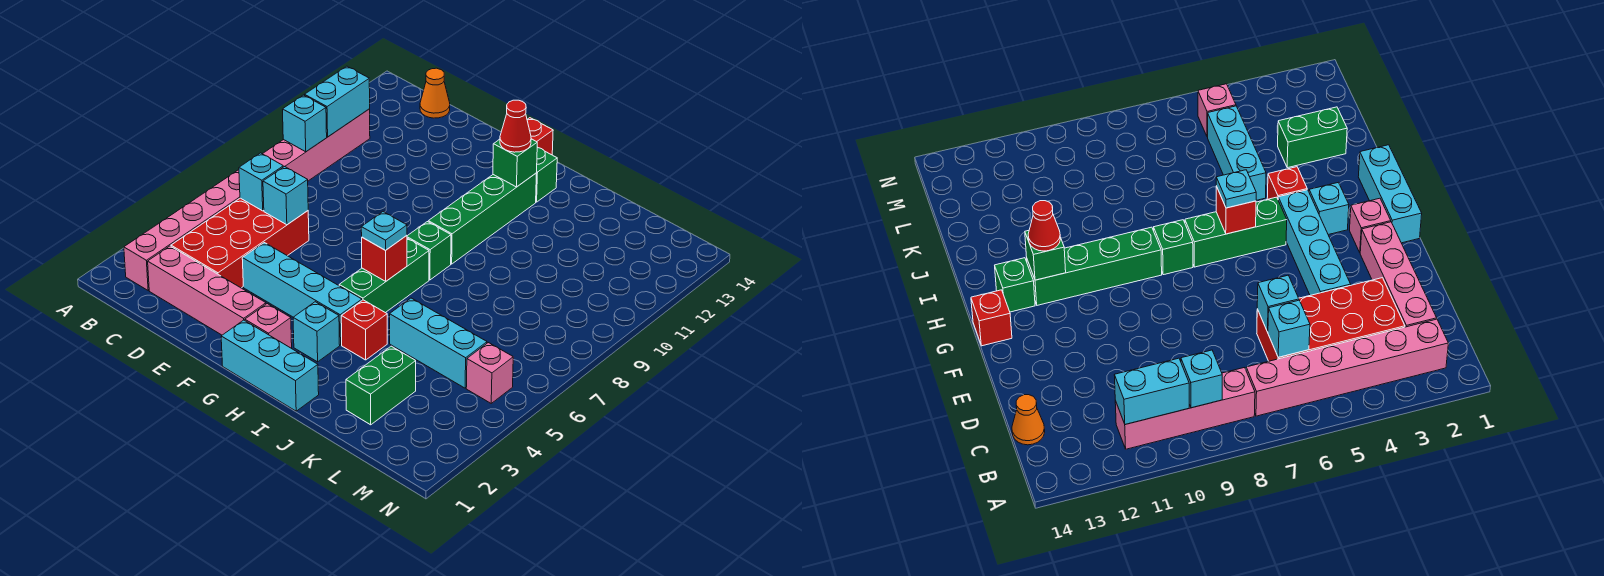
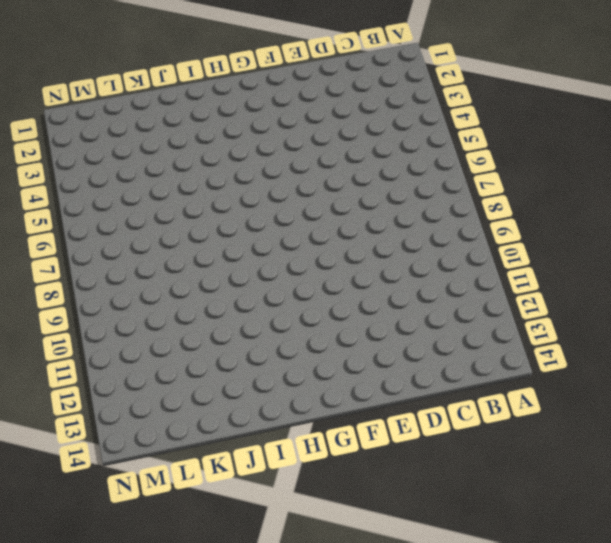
none -> pink brick B2:B7 level 1
none -> pink brick B8:B11 level 1
none -> pink brick C2:F2 level 1

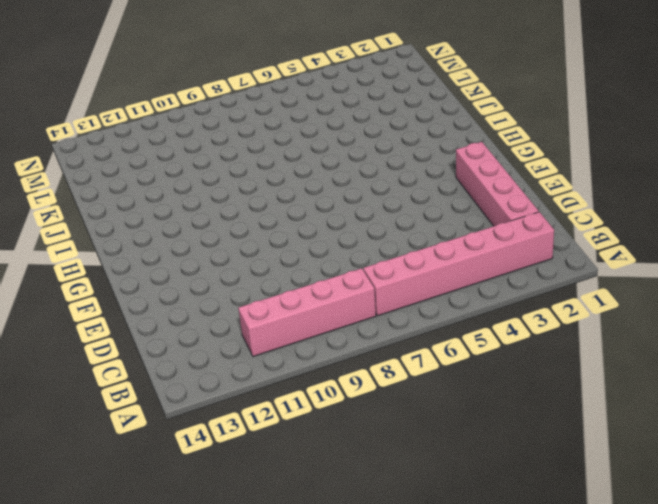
none -> red brick C3:D6 level 1
none -> orange cone C14 level 1
none -> cyan brick E4:H4 level 1

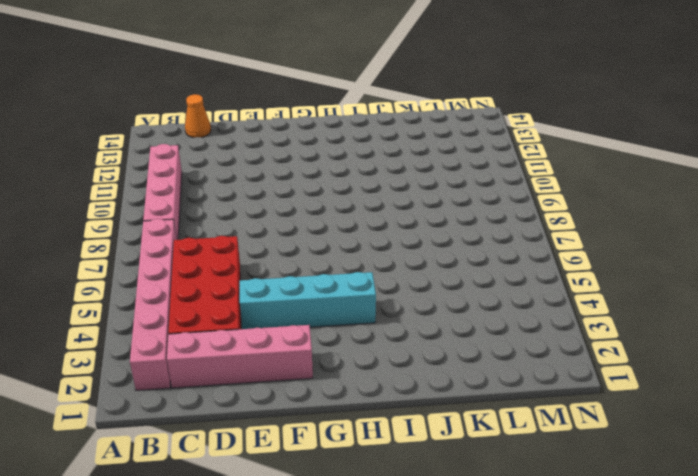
none -> cyan brick G1:I1 level 1
none -> pink brick G2 level 1
none -> red brick G14 level 1

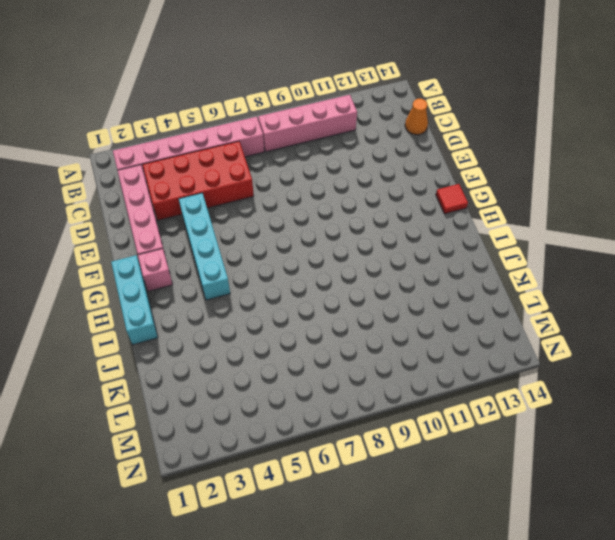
red tile G14 level 1 -> red brick G14 level 1
none -> cyan brick H3 level 1
none -> green brick H5:H7 level 1
none -> green brick H8 level 1

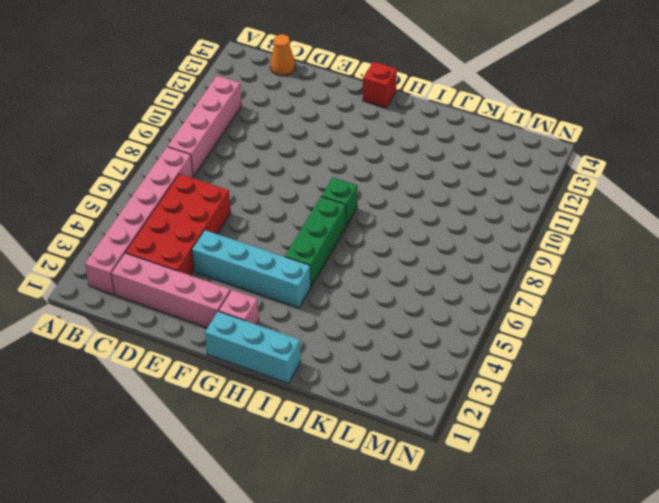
none -> cyan brick H3 level 1
none -> green brick H9:H12 level 1
none -> green brick H13 level 1

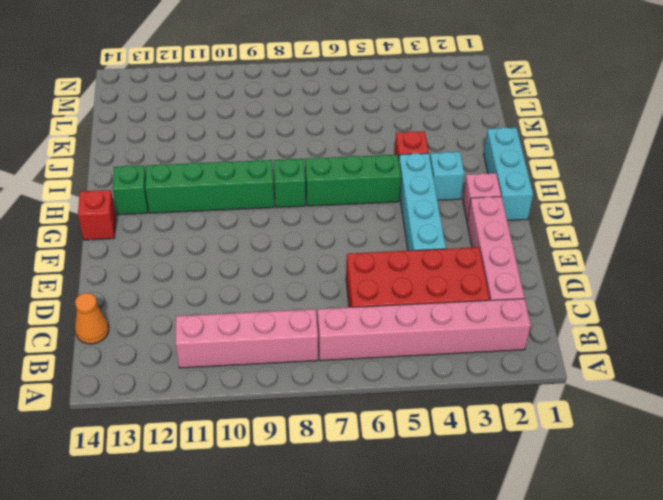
none -> cyan brick J5:L5 level 1
none -> green brick K2:K3 level 1
none -> pink brick M5 level 1

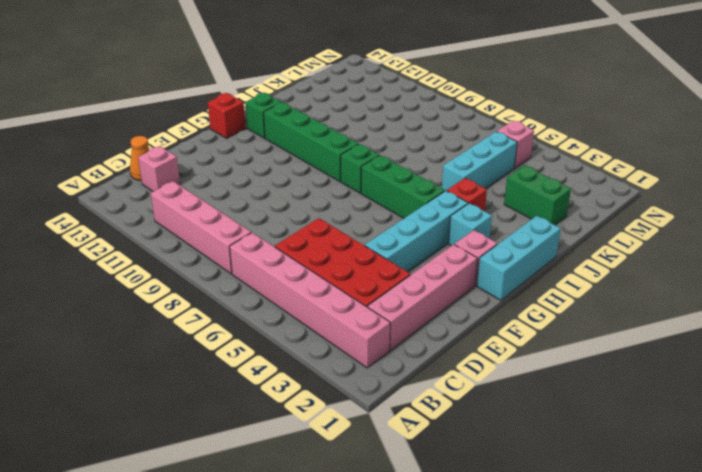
pink brick C13 level 1 -> none
none -> cyan brick B9 level 2
none -> cyan brick B10:B11 level 2
none -> cyan brick C6 level 2

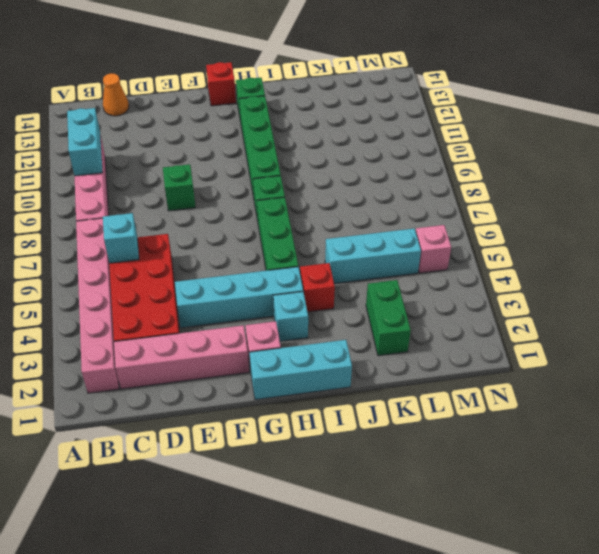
green brick E9 level 1 -> green brick H12 level 2
none -> cyan brick B9 level 2
none -> cyan brick D6 level 2
none -> red brick H6 level 2

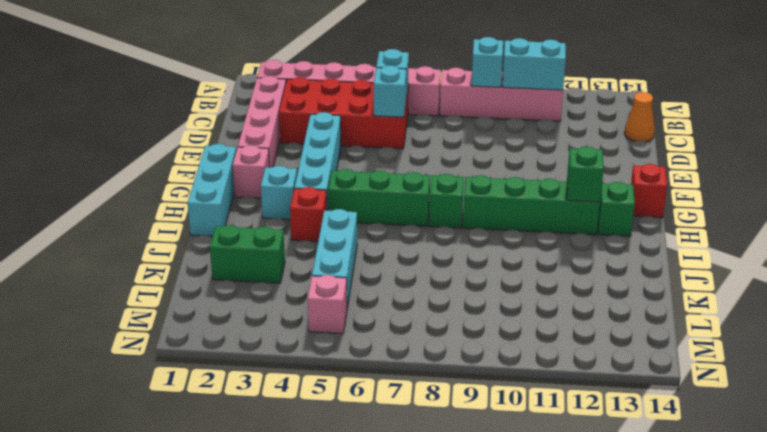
none -> red brick H6 level 2
none -> cyan plate H6 level 3
none -> red cone H12 level 3

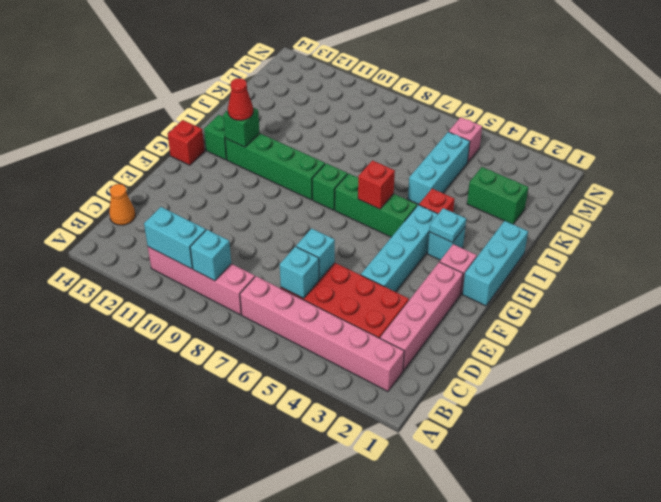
cyan plate H3 level 2 -> cyan plate H6 level 3

